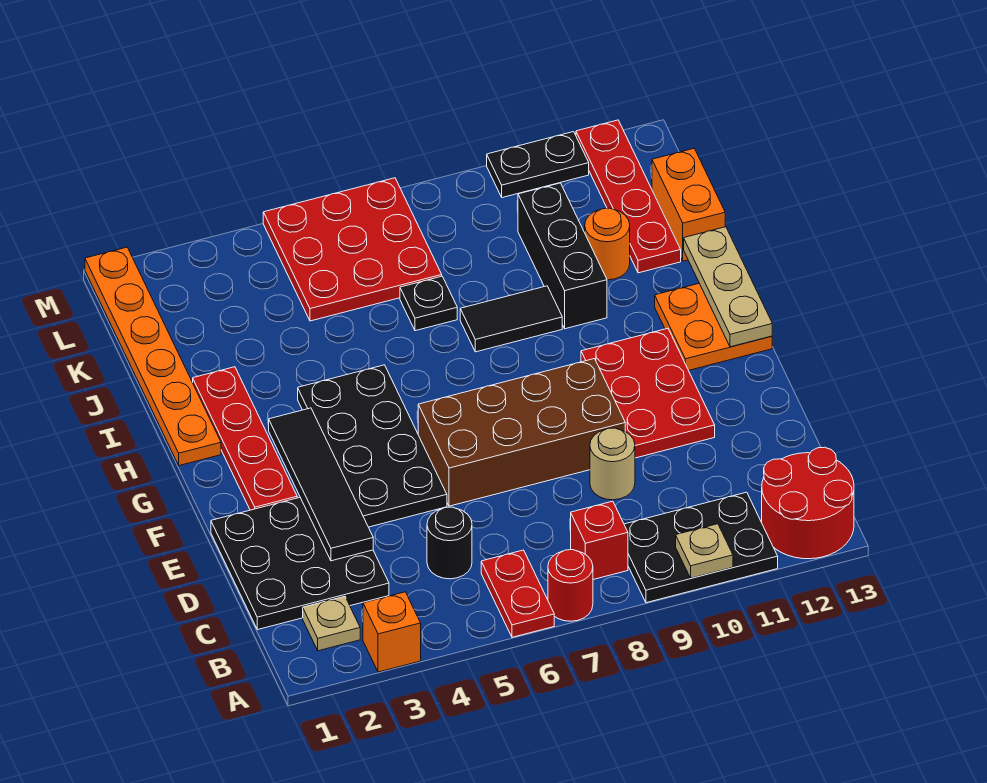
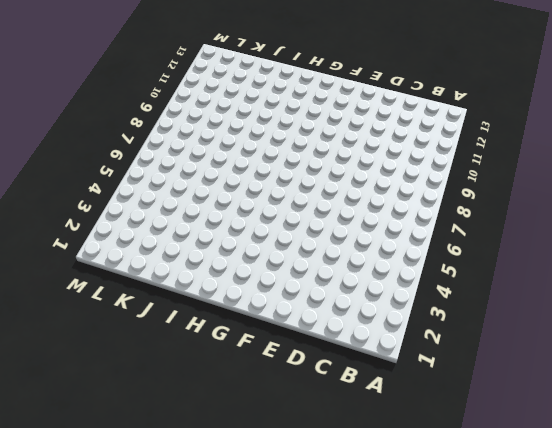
none -> orange brick A3 level 1
none -> red plate A6:B6 level 1
none -> red round brick A7 level 1

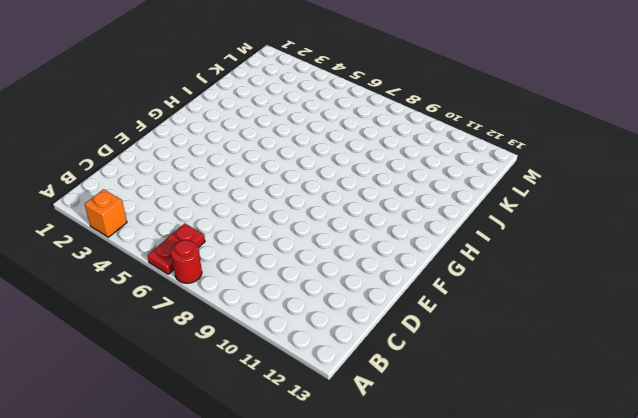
none -> black plate A9:B11 level 1
none -> red round brick A12:B13 level 1
none -> tan plate B2 level 1

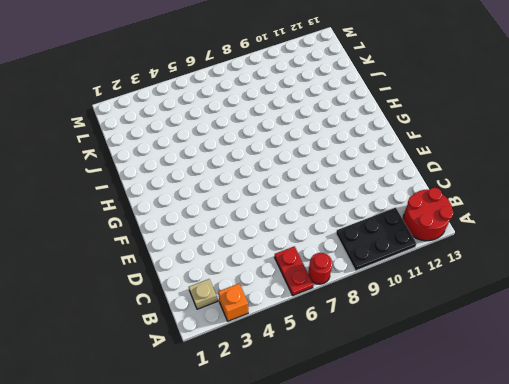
none -> red brick B8 level 1
none -> black plate C1:E3 level 1
none -> black round brick C5 level 1

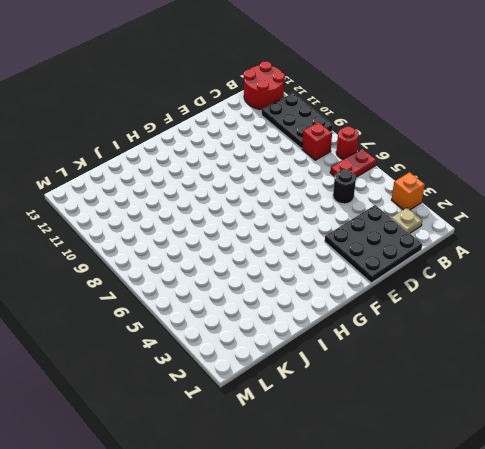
none -> tan round brick D9 level 1
none -> black plate E4:H5 level 1
none -> brown brick E6:F9 level 1

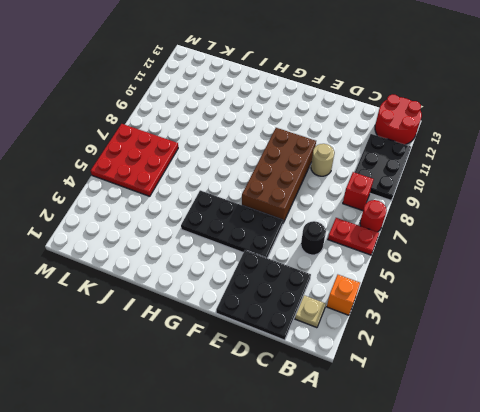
none -> red plate E10:G11 level 1
none -> red plate F2:I2 level 1
none -> orange plate G12:H13 level 1

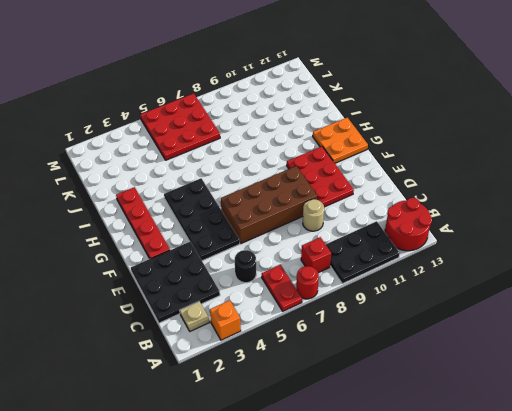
none -> orange plate H1:M1 level 1
none -> black tile I8:I9 level 1
none -> black brick I10:K10 level 1

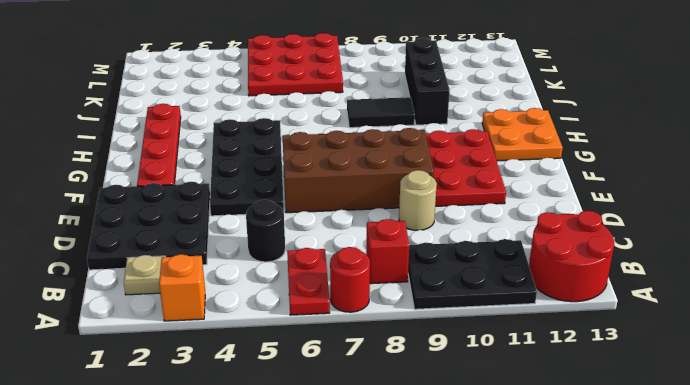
none -> orange plate H1:M1 level 1
none -> black plate J7 level 1
none -> orange round brick J11 level 1

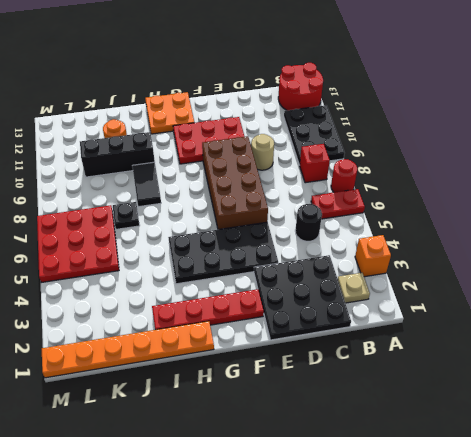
none -> red plate J12:M12 level 1
none -> orange brick J13:K13 level 1
none -> black plate M10:M11 level 1

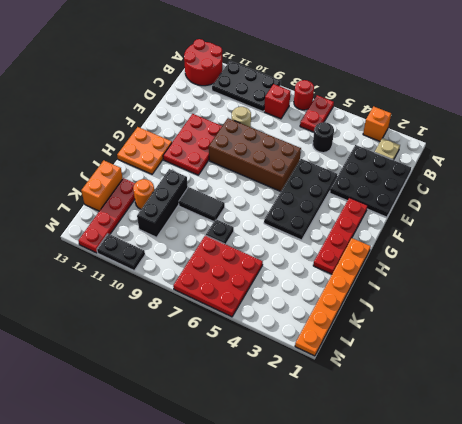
none -> tan plate A10 level 2
none -> black tile D3:G3 level 2
none -> tan plate G13:I13 level 2

